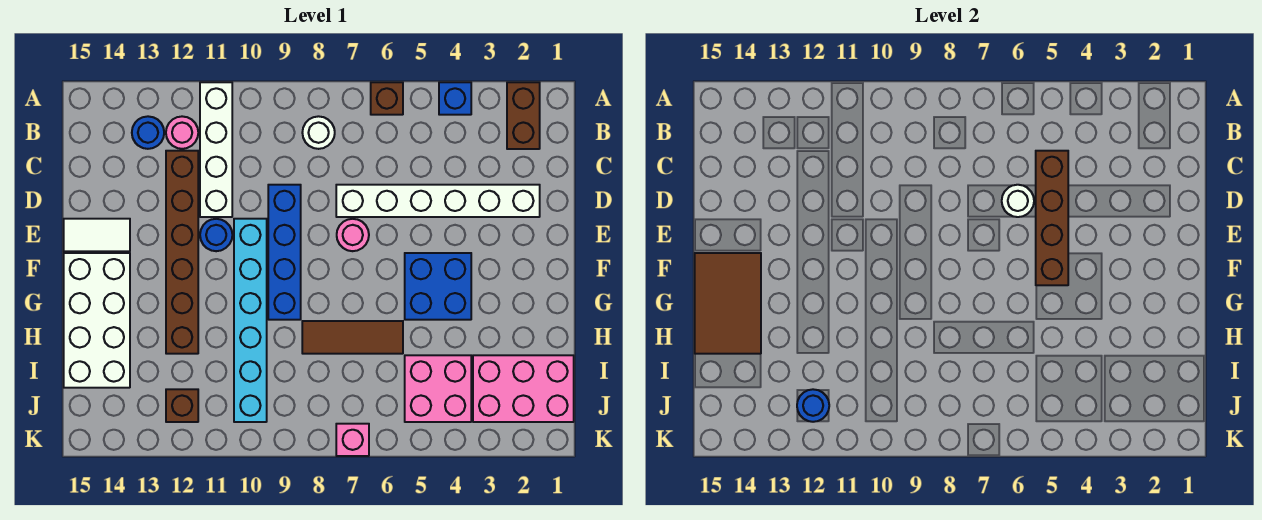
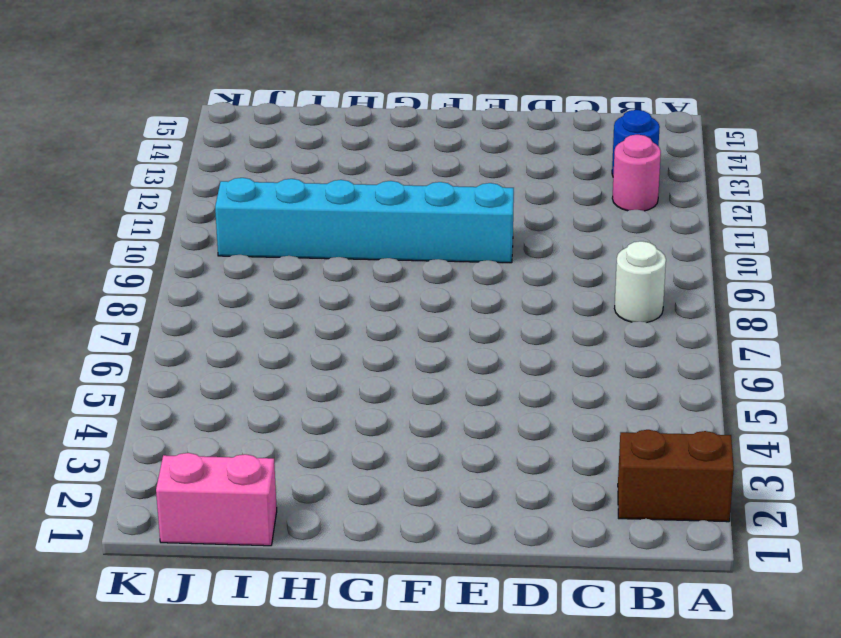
pink brick I1:J1 level 1 -> pink brick I1:J3 level 1
none -> blue brick A4 level 1
none -> brown brick A6 level 1
none -> white brick A11:D11 level 1

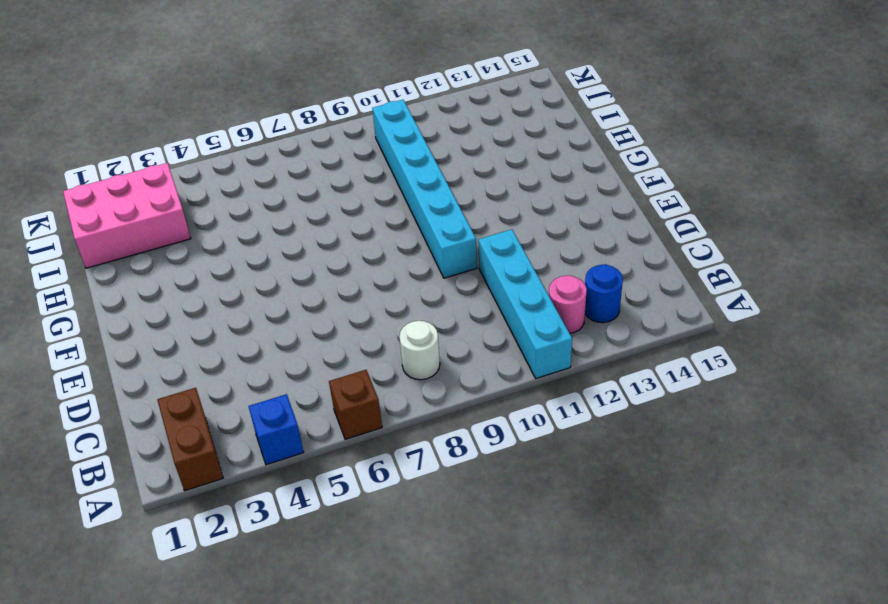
cyan brick A11:D11 level 1 -> white brick A11:D11 level 1
none -> brown brick C12:H12 level 1
none -> white brick D2:D7 level 1
none -> blue brick D9:G9 level 1

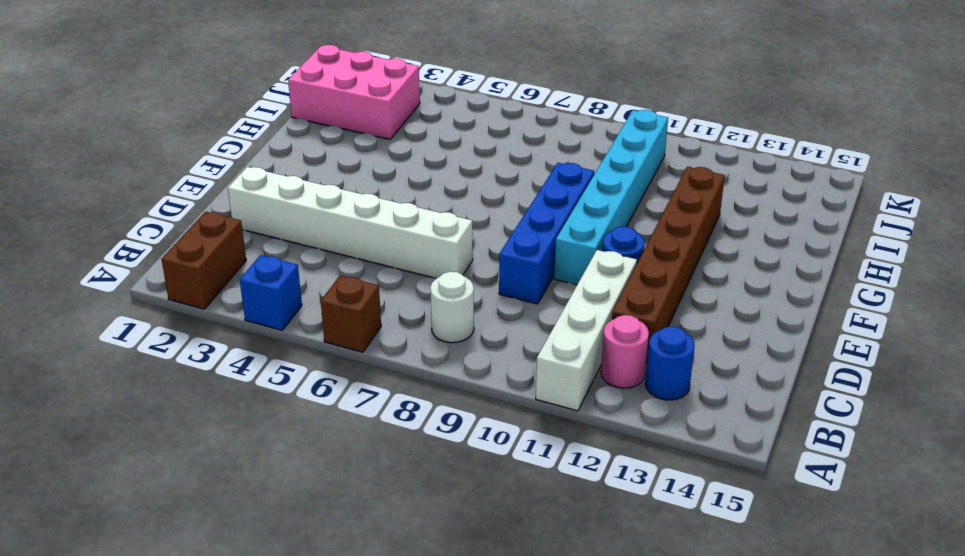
none -> pink round brick E7 level 1
none -> white tile E14:E15 level 1
none -> blue brick F4:G5 level 1

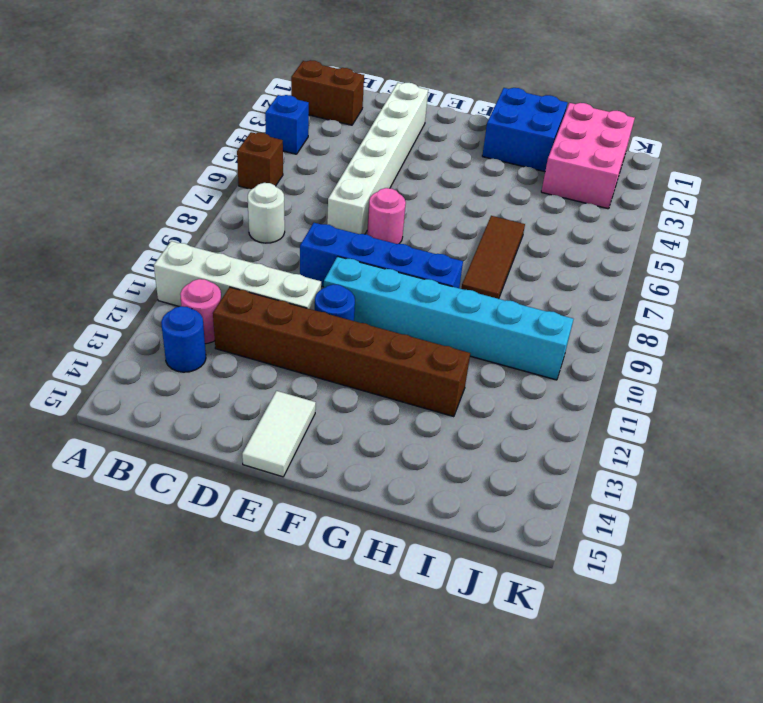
blue brick G1:H2 level 1 -> blue brick F4:G5 level 1
none -> white brick F14:I15 level 1
none -> pink brick I4:J5 level 1
none -> brown brick J12 level 1

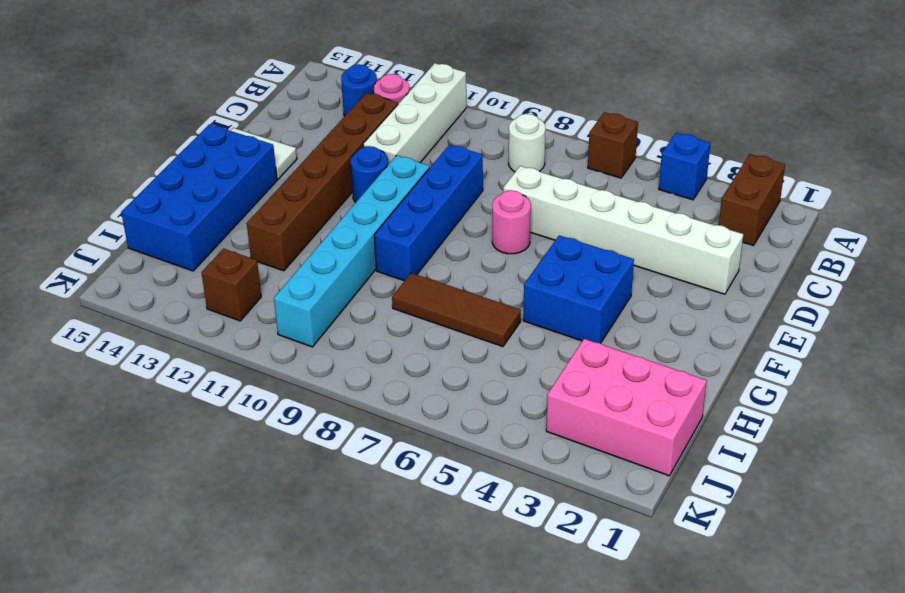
blue brick F14:I15 level 1 -> white brick F14:I15 level 1
none -> pink brick I4:J5 level 1
none -> pink brick K7 level 1
none -> brown brick C5:F5 level 2

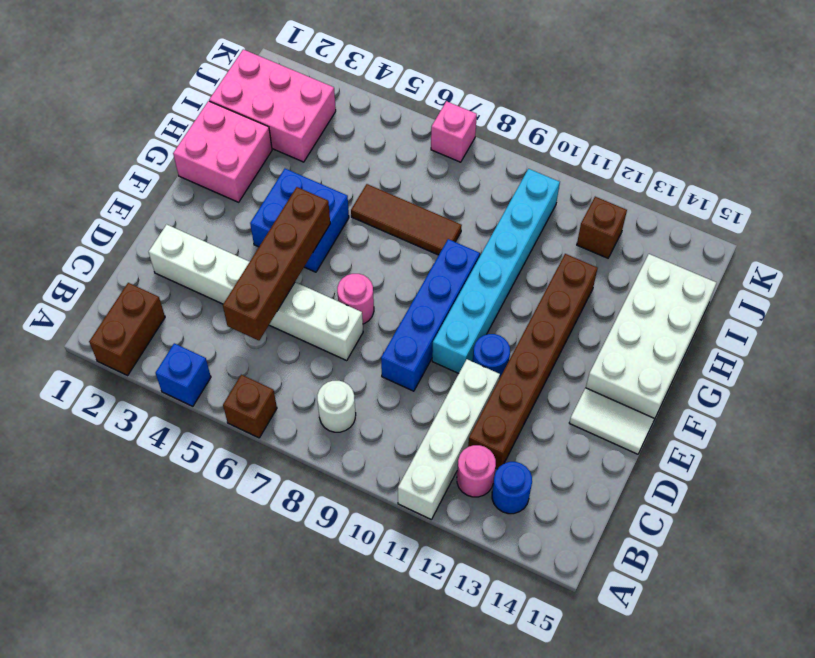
pink brick G1:H2 level 1 -> pink brick I4:J5 level 1
none -> white round brick D6 level 2
none -> brown tile F14:H15 level 2
none -> blue round brick J12 level 2

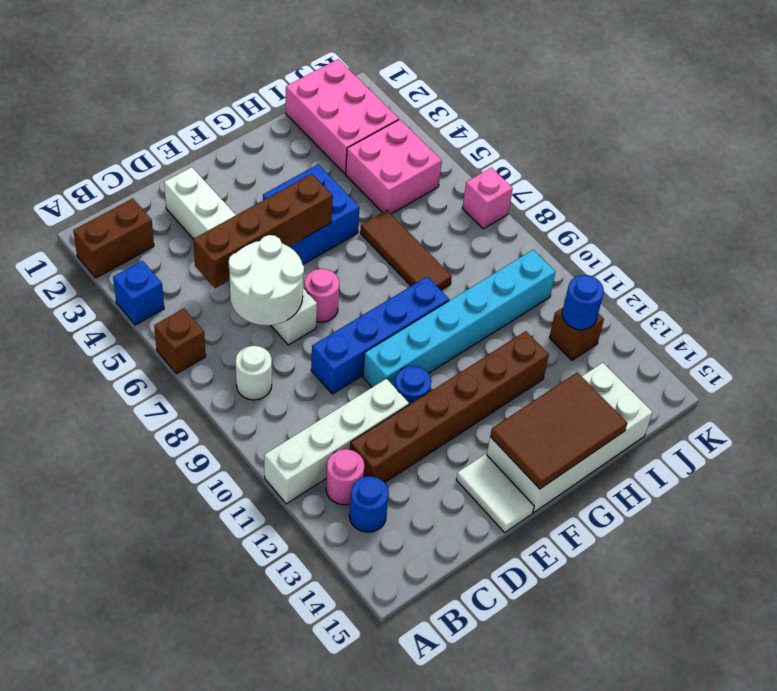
white round brick C6:D7 level 2 -> white round brick D6 level 2

